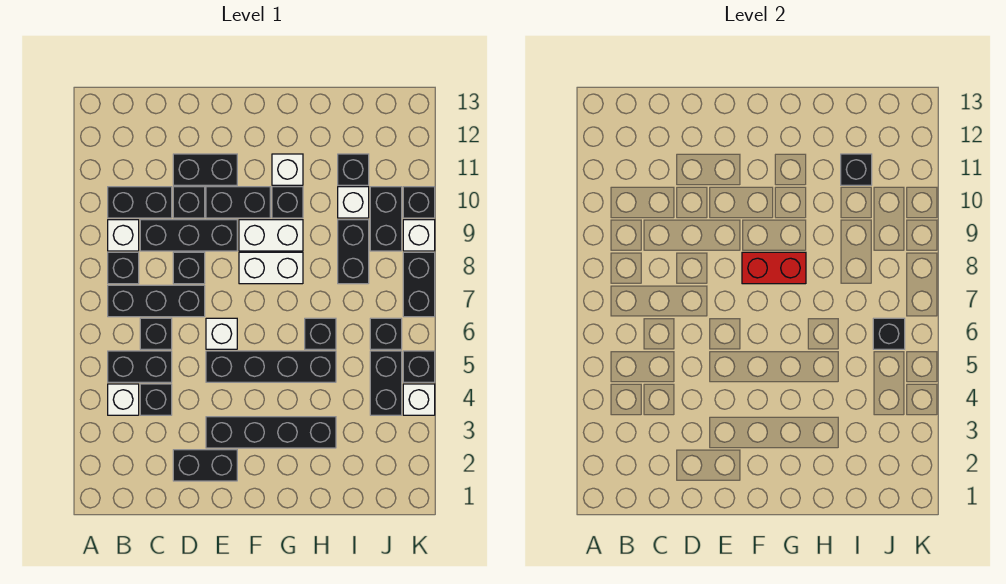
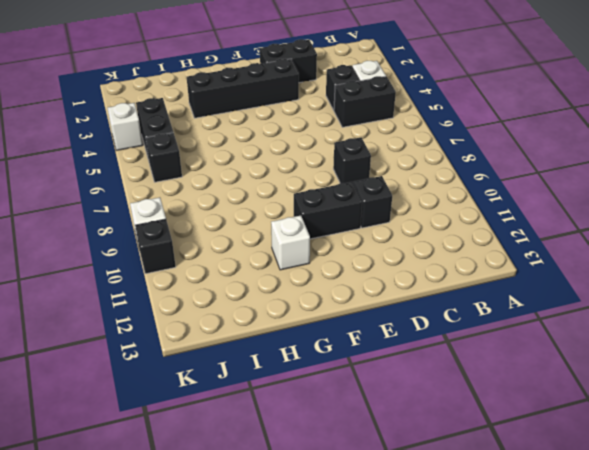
none -> black brick B7:D7 level 1
none -> black brick B8 level 1
none -> white brick B9 level 1
none -> black brick B10:C10 level 1

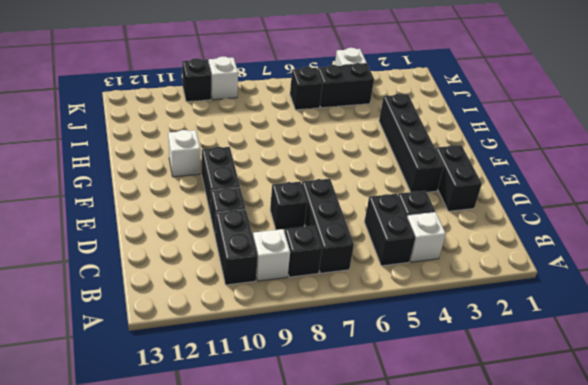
none -> black brick C6 level 1
none -> black brick C9:E9 level 1
none -> black brick D11:E11 level 1
none -> black brick E5:H5 level 1

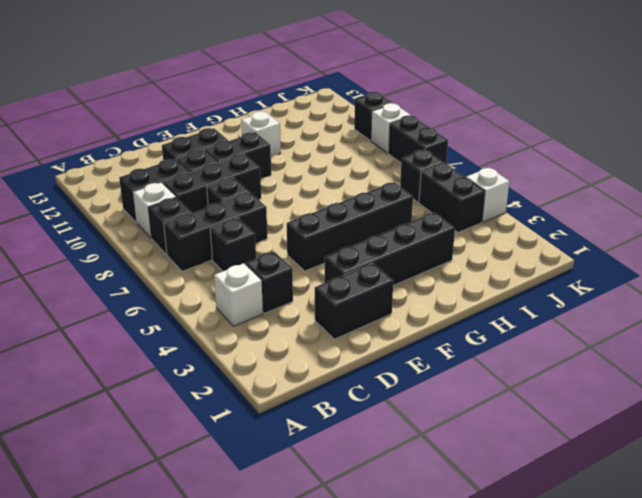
none -> black brick B5:C5 level 1
none -> white brick E6 level 1
none -> white brick F8:G8 level 1
none -> white brick F9:G9 level 1

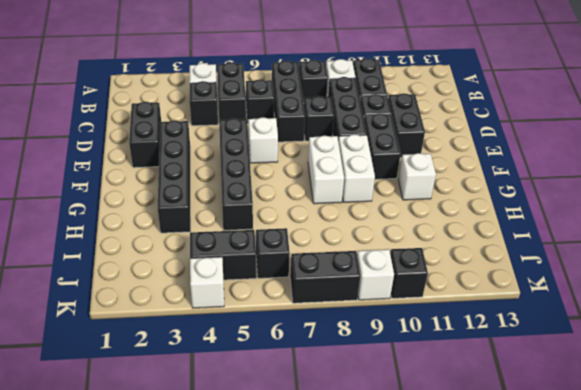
none -> black brick G10 level 1
none -> black brick H6 level 1
none -> black brick I8:I9 level 1
none -> white brick I10 level 1

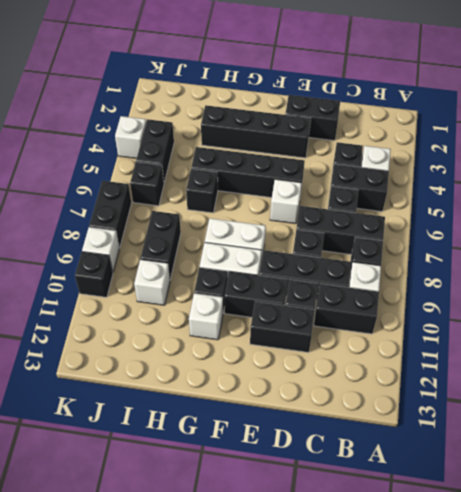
none -> black brick I11 level 1
none -> black brick J9:J10 level 1
none -> black brick K5 level 1
none -> red brick F8:G8 level 2

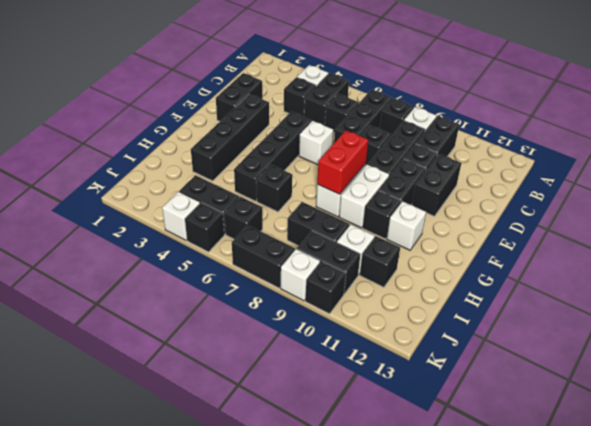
none -> black brick I11 level 2
none -> black brick J6 level 2

